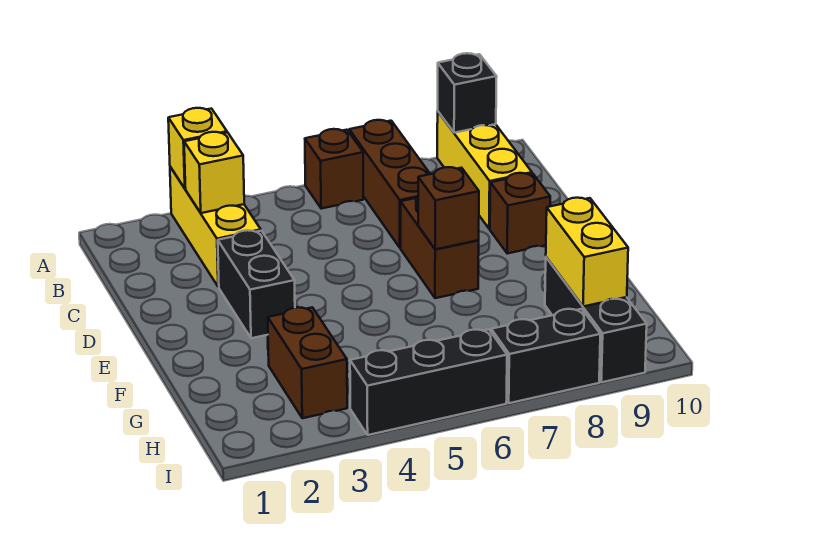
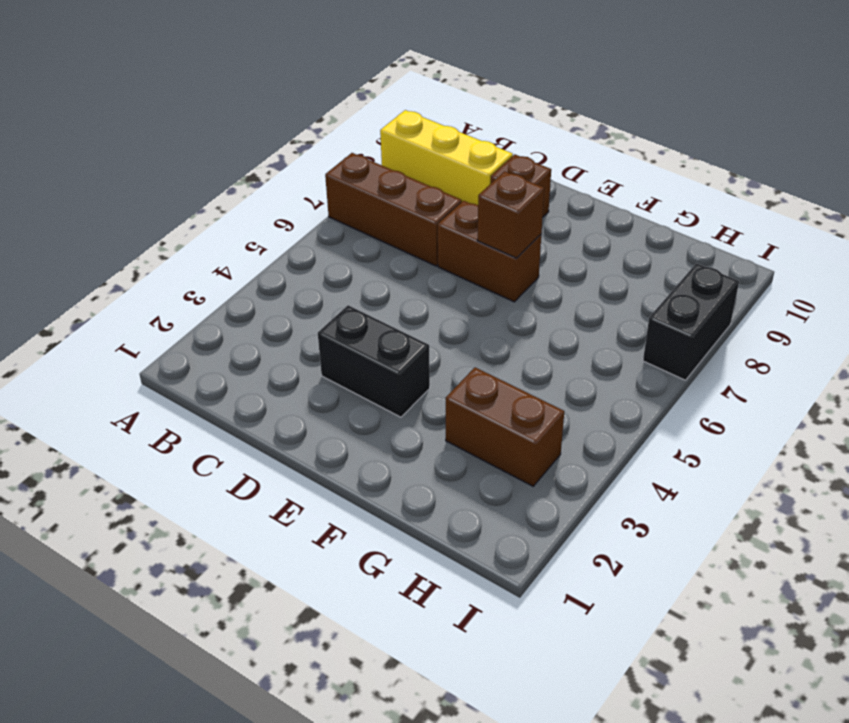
none -> yellow brick A3:C3 level 1
none -> brown brick A6 level 1
none -> black brick G9:I9 level 1

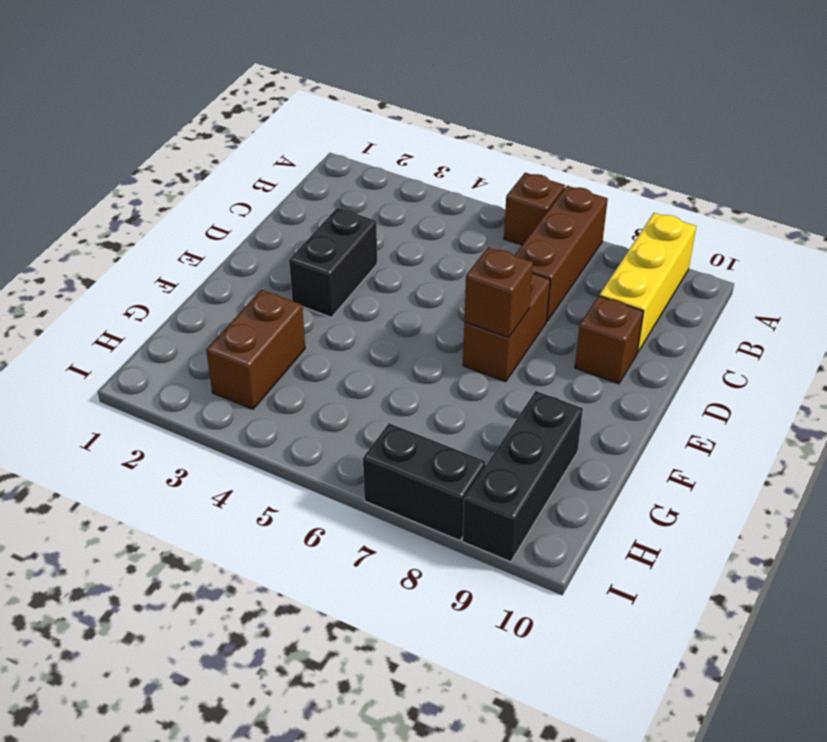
none -> yellow brick A3:C3 level 1
none -> black brick I4:I6 level 1
none -> yellow brick A3 level 2

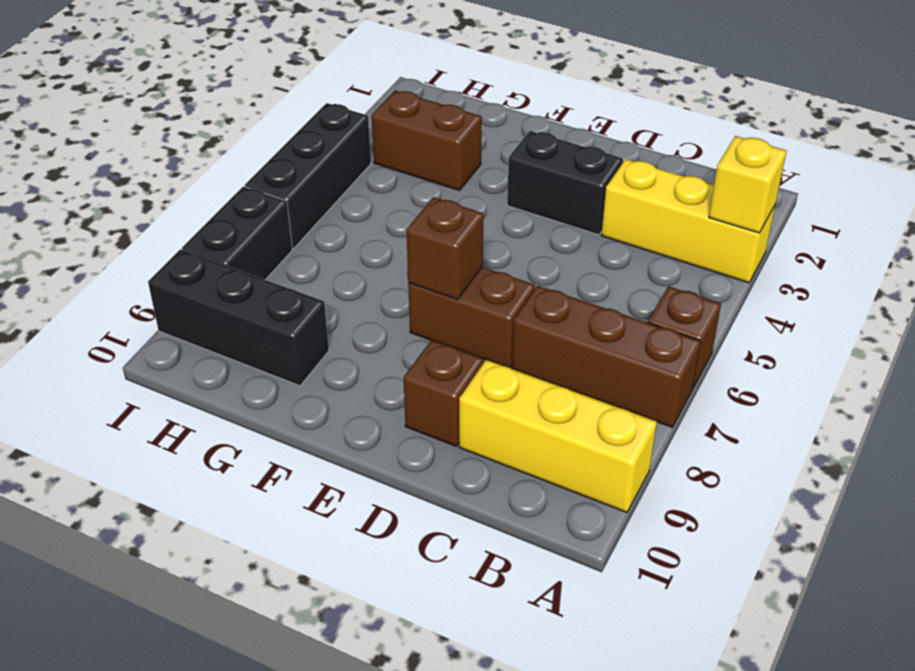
none -> black brick A9 level 2
none -> yellow brick B3 level 2
none -> yellow brick G9:H9 level 2

